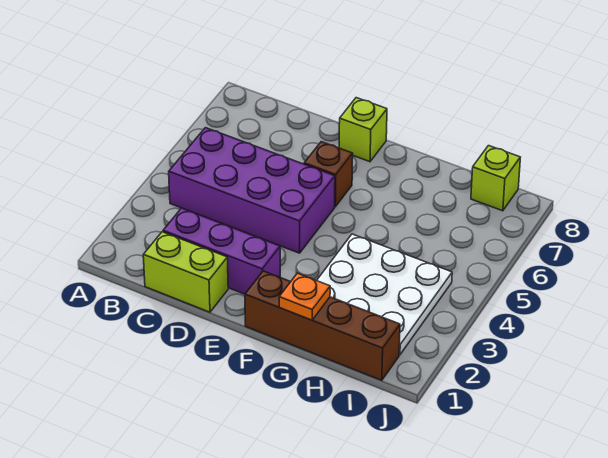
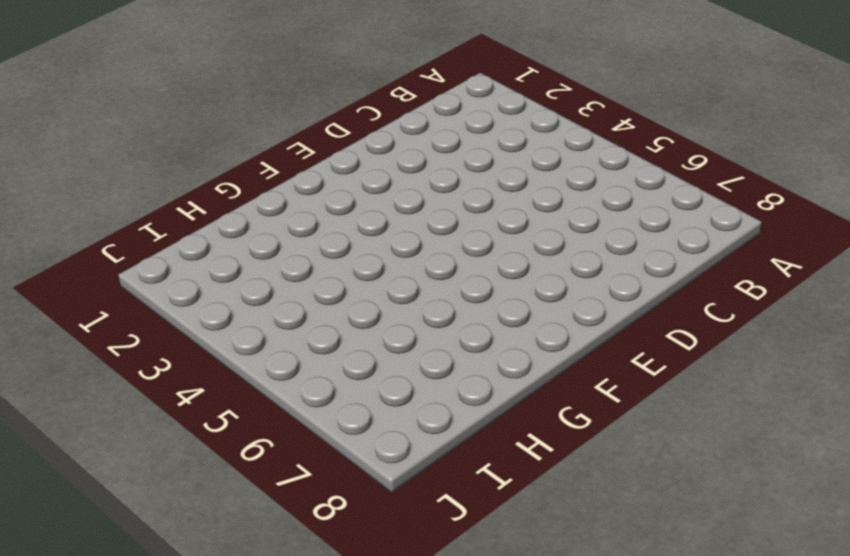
none -> purple brick B4:E5 level 1
none -> lime brick C1:D1 level 1

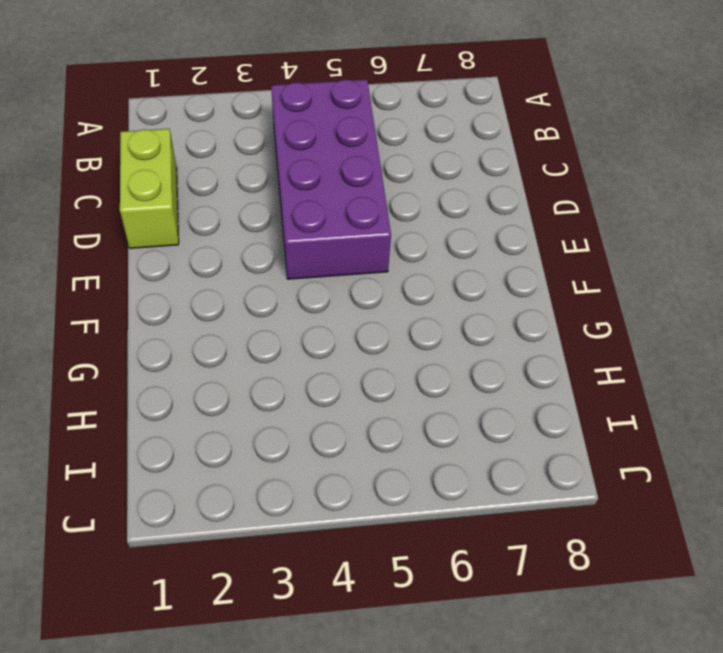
none -> purple brick C2:E2 level 1
none -> brown brick E6 level 1

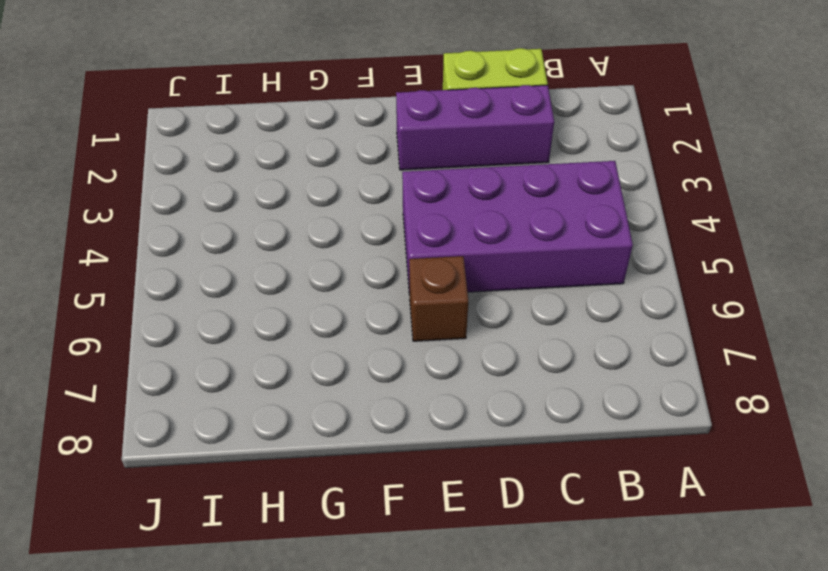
none -> lime brick E8 level 1
none -> brown brick F1:I1 level 1

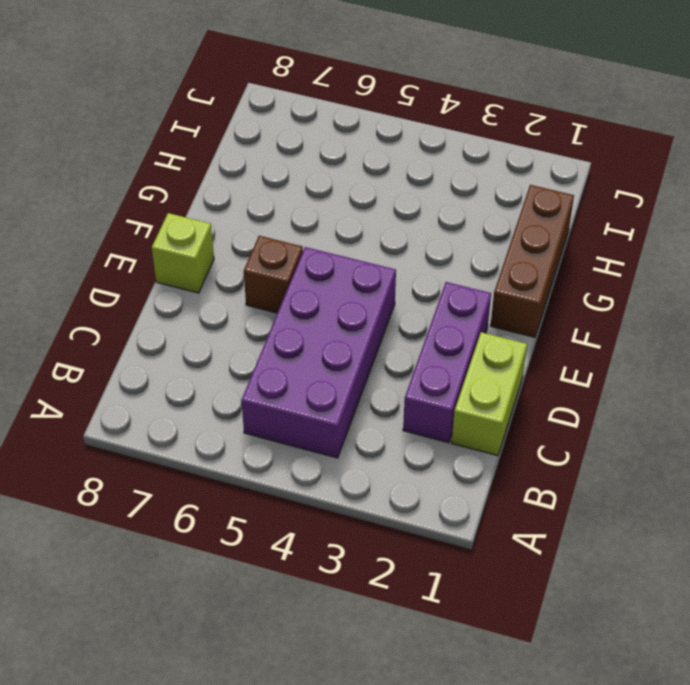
brown brick F1:H1 level 1 -> brown brick F1:I1 level 1
none -> white plate G2:I4 level 1
none -> lime brick I8 level 1

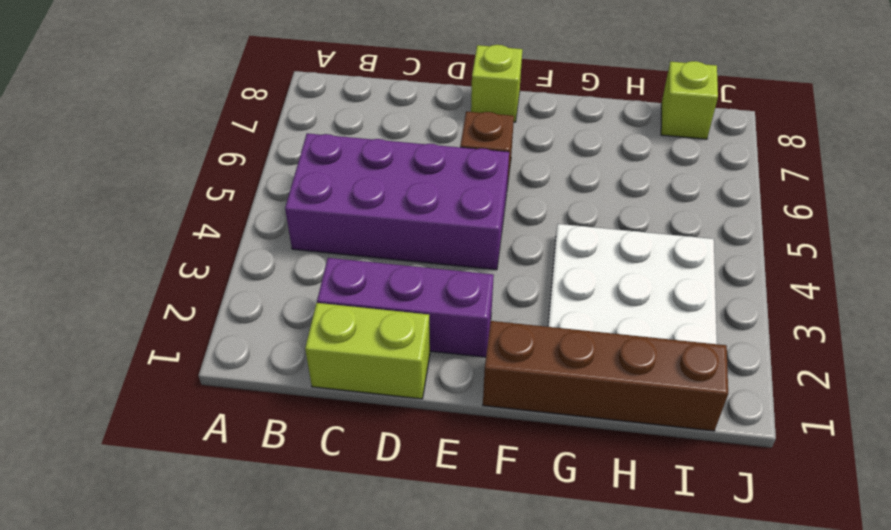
none -> orange plate G1 level 2

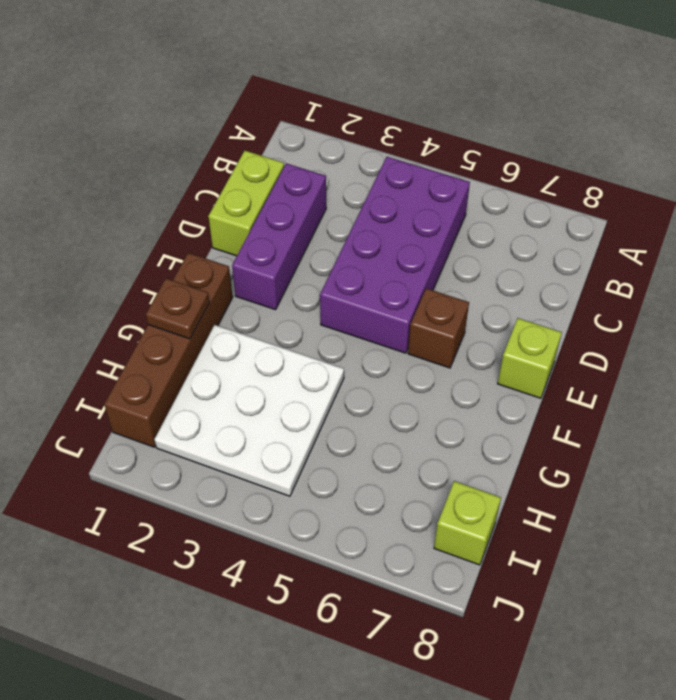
brown plate G1 level 2 -> orange plate G1 level 2

